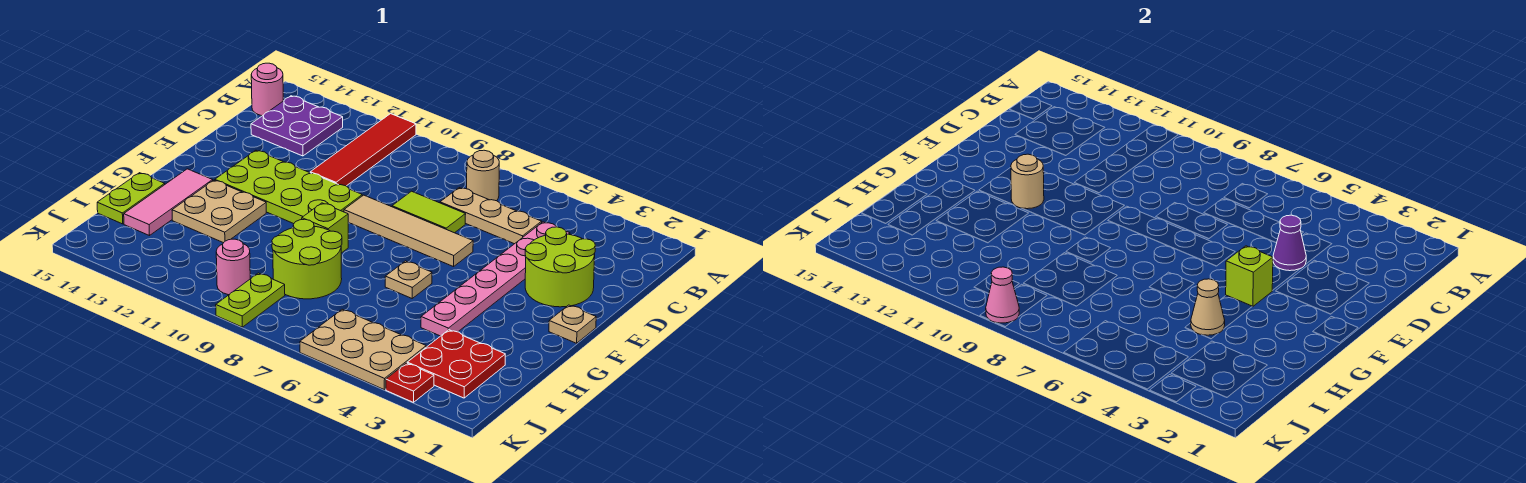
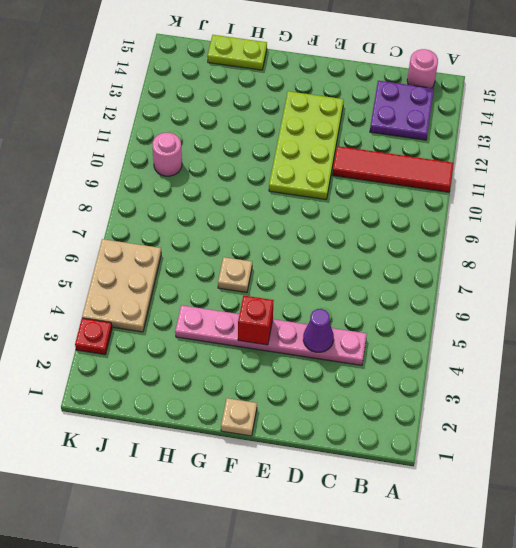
red brick F4 level 2 -> lime brick F4 level 2
none -> tan round brick B7 level 1
none -> tan plate C5:C7 level 1
none -> lime round brick D2:E3 level 1

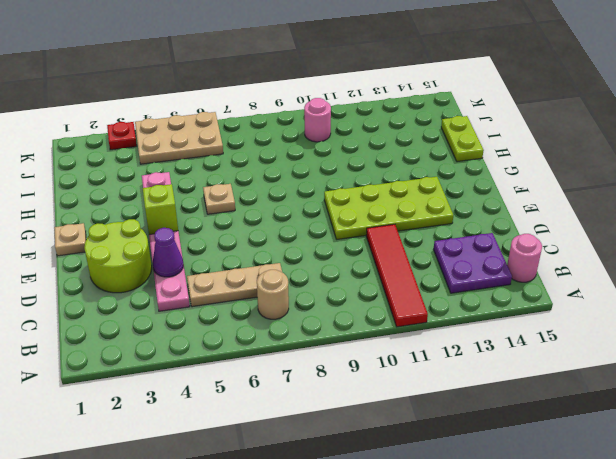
none -> lime tile D7:D8 level 1
none -> tan tile E6:E9 level 1
none -> lime brick G9 level 1

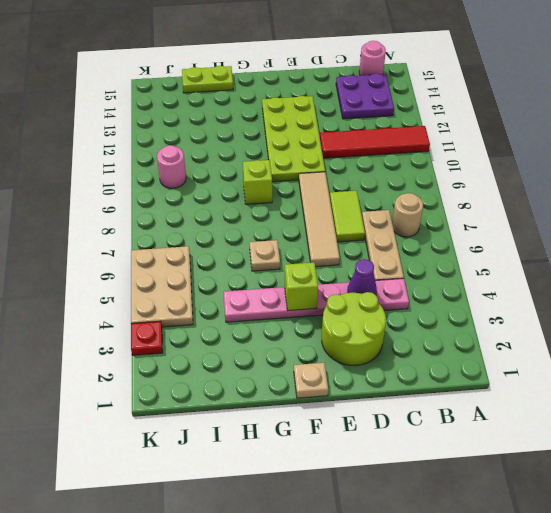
none -> tan plate G12:H13 level 1
none -> pink tile G14:I14 level 1
none -> lime round brick H8:I9 level 1

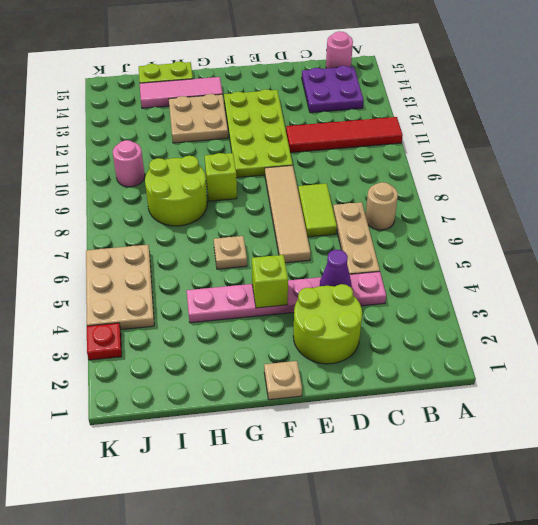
none -> red plate I2:J3 level 1
none -> lime plate J9:K9 level 1
none -> tan round brick F12 level 2

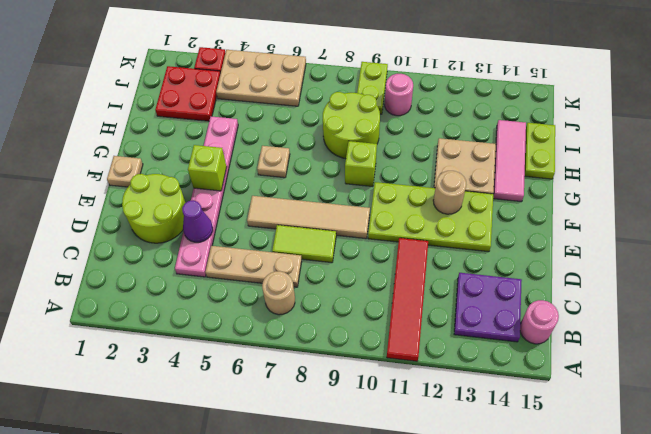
none -> tan cone H4 level 2
none -> pink cone K9 level 2

